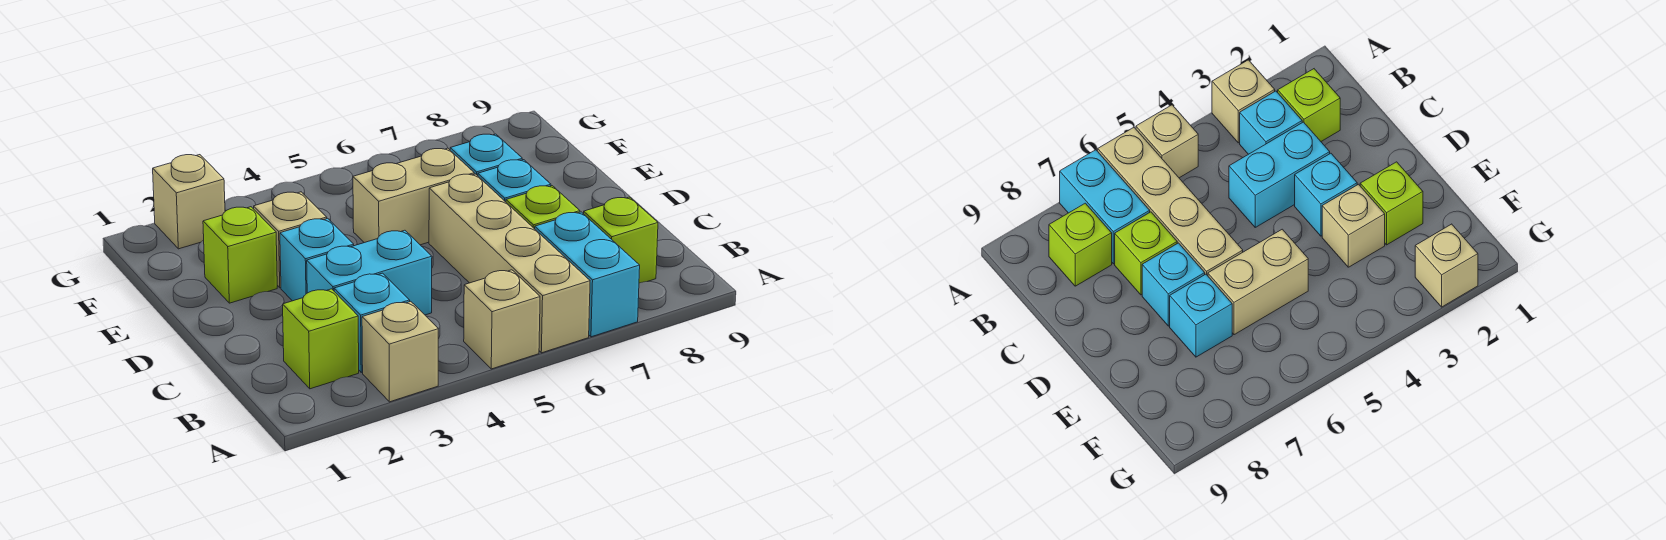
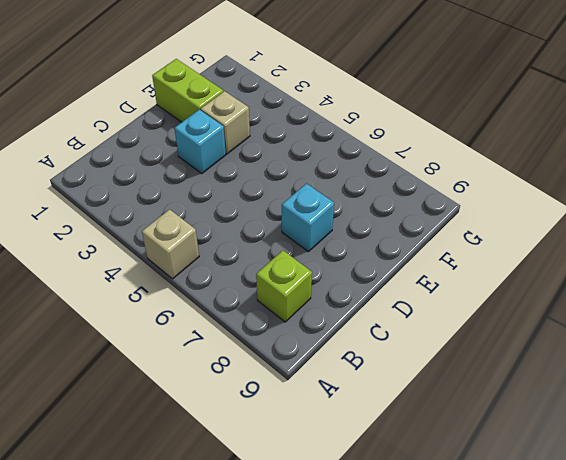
lime brick E1:E2 level 1 -> lime brick E2 level 1
none -> tan brick A3 level 1
none -> tan brick A6:D6 level 1
none -> cyan brick A7:B7 level 1

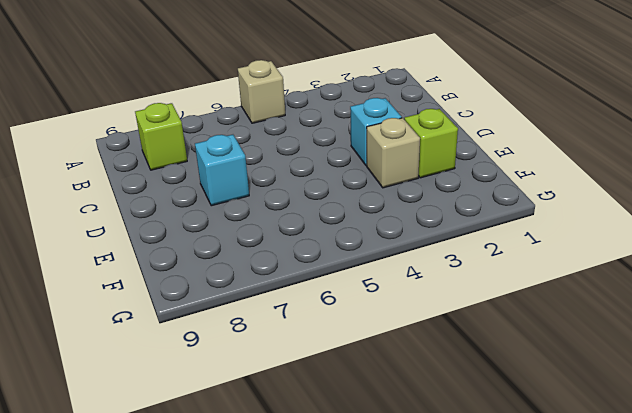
none -> tan brick A3 level 1
none -> tan brick A6:D6 level 1
none -> cyan brick A7:B7 level 1

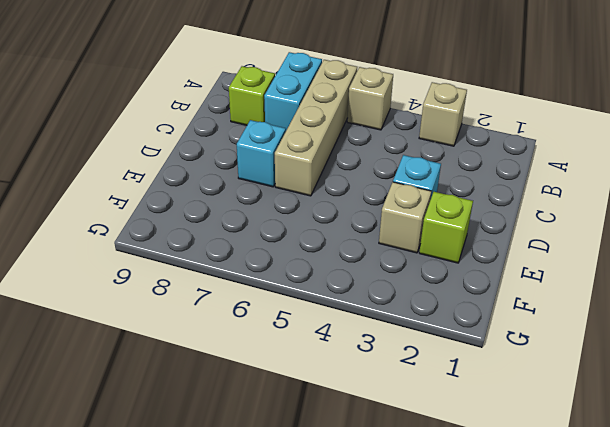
none -> lime brick B2 level 1
none -> cyan brick B3 level 1
none -> cyan brick C3:C4 level 1

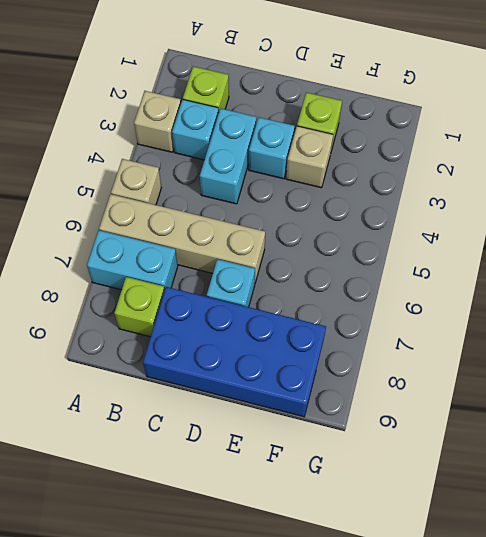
blue brick C8:F9 level 1 -> none
none -> lime brick C7 level 1
none -> tan brick E5:E6 level 1
none -> cyan brick E7 level 1

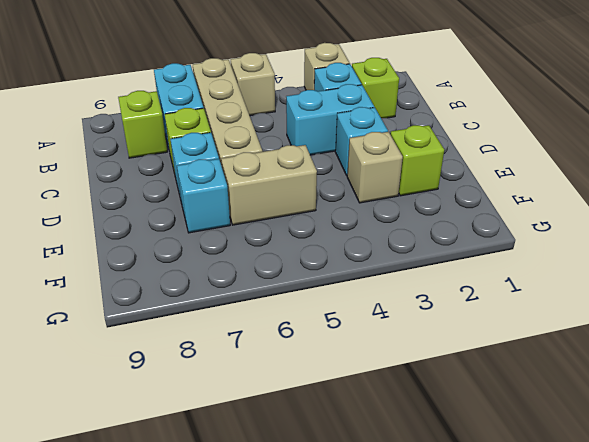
none -> tan brick G2 level 1

